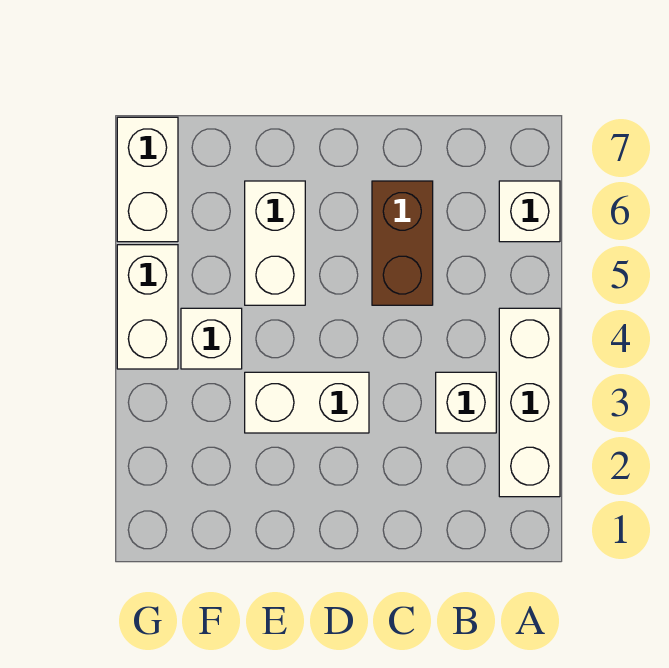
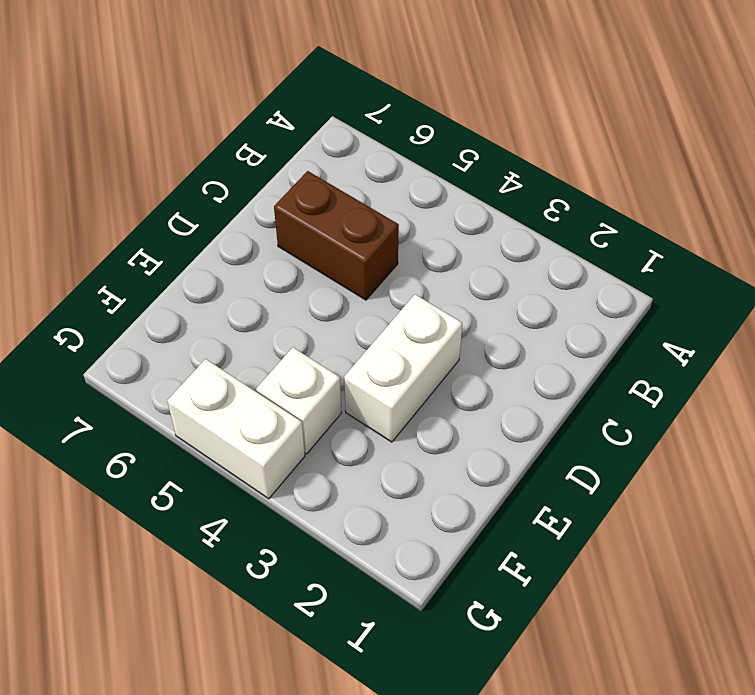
none -> white brick A2:A4 level 1
none -> white brick A6 level 1

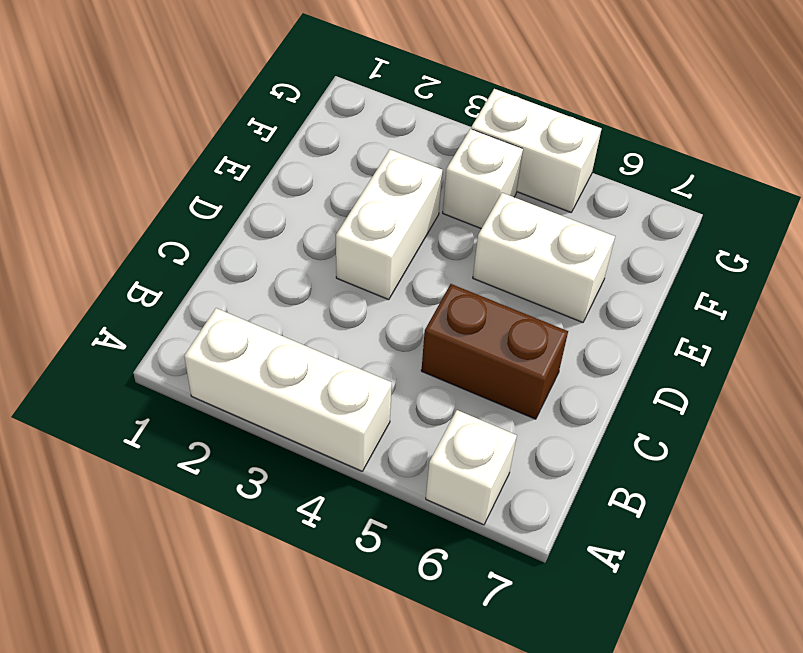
none -> white brick B3 level 1
none -> white brick G6:G7 level 1

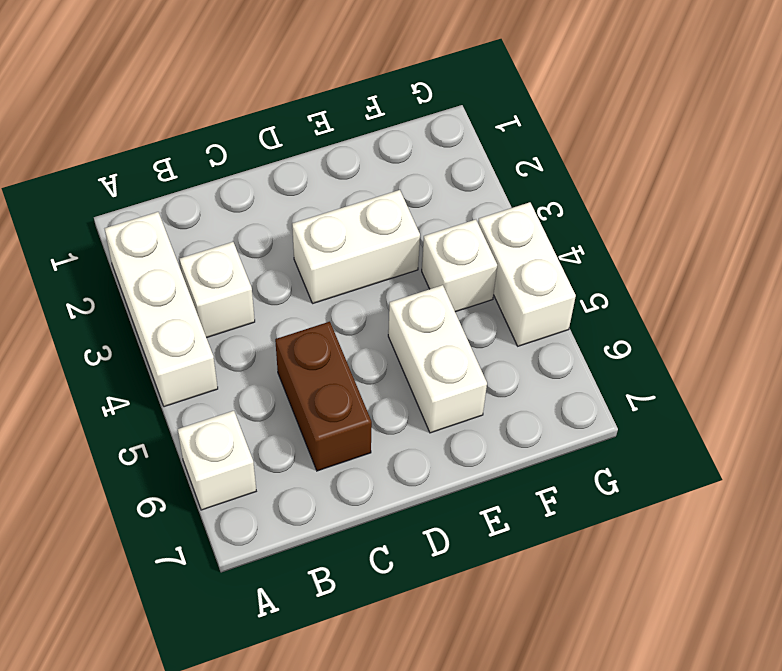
none -> white brick G6:G7 level 1

